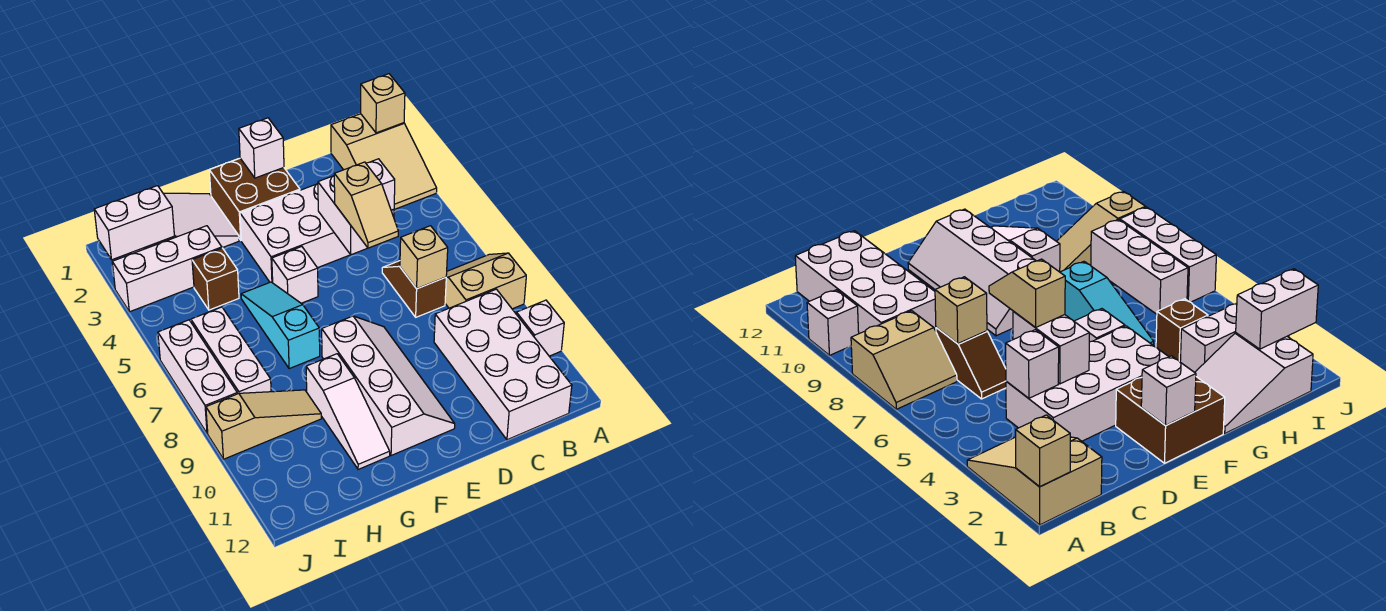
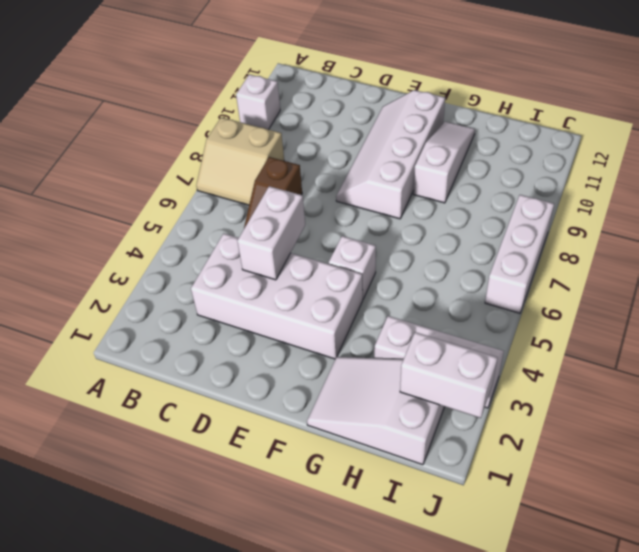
none -> tan slope A1:B3 level 1 top 1
none -> white brick B9:C12 level 1
none -> brown brick E1:F2 level 1

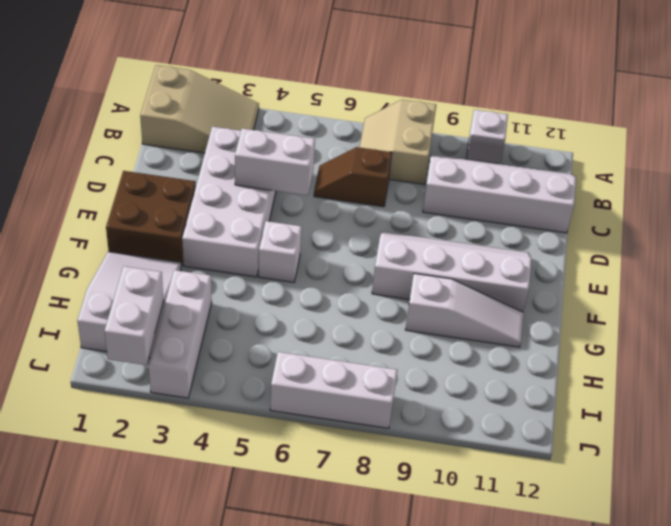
white slope B9:C12 level 1 top C -> white brick B9:C12 level 1
none -> cyan slope G5:G7 level 1 top 7
none -> brown brick H4 level 1
none -> tan slope H9:J9 level 1 top J

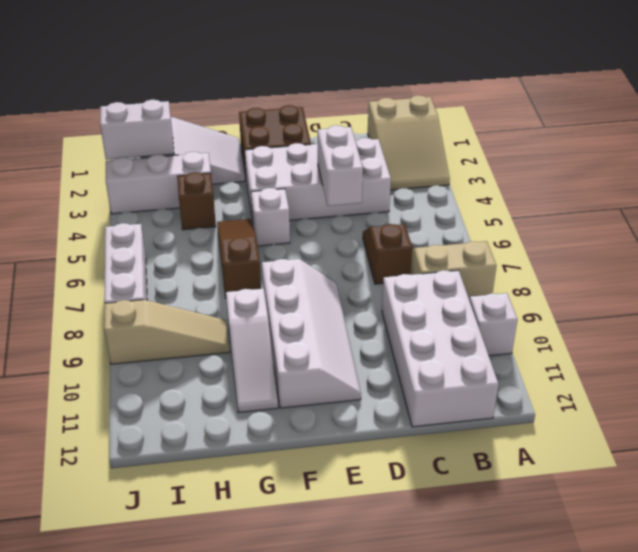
brown slope G5:G7 level 1 top 7 -> cyan slope G5:G7 level 1 top 7
none -> white brick I6:I8 level 1
none -> tan brick A1 level 2
none -> white brick C4 level 2

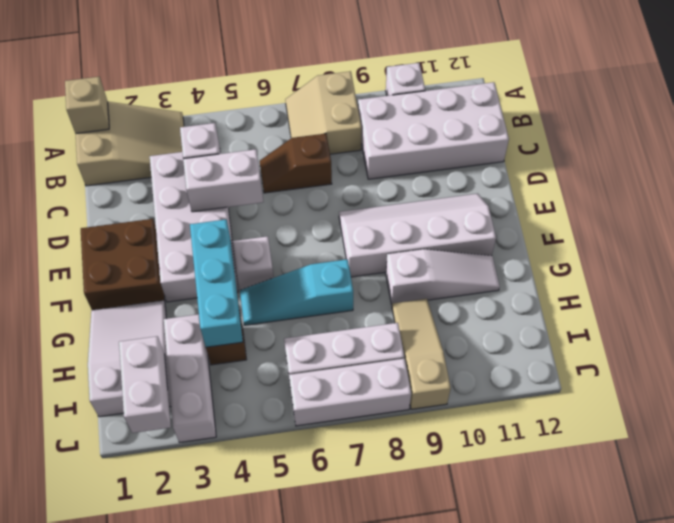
cyan brick F4:H4 level 2 -> none
none -> tan brick C7 level 2
none -> white brick E1 level 2
none -> tan slope D5:D6 level 3 top 5

